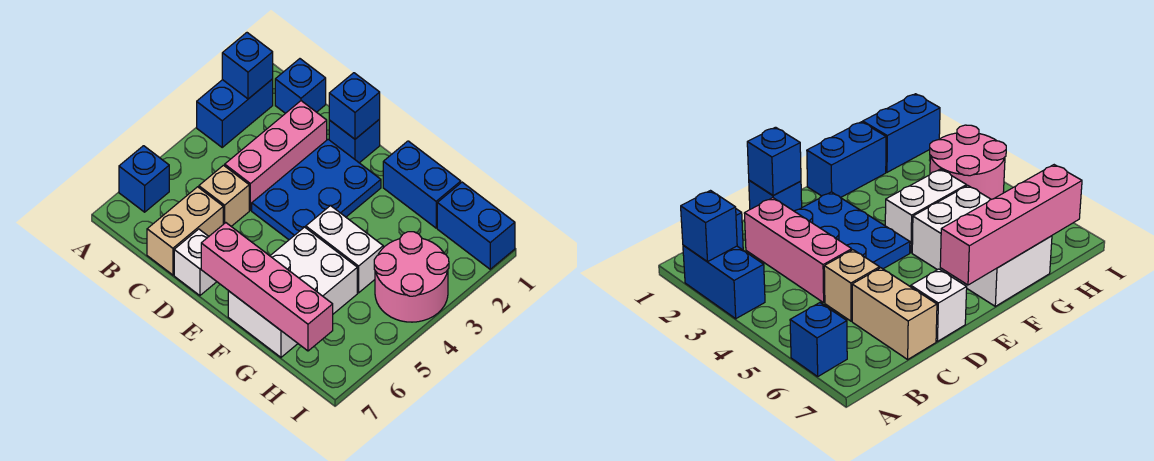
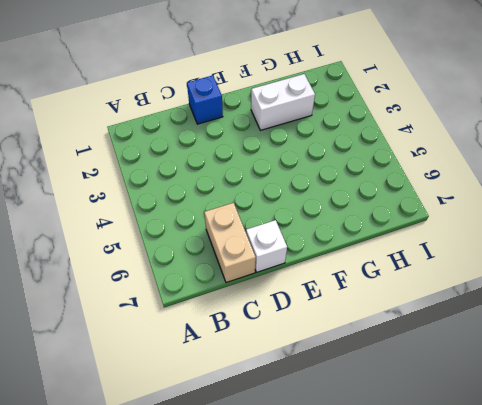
white brick F2:G2 level 1 -> white brick F4:G4 level 1
none -> blue brick A2:A3 level 1
none -> blue brick A6 level 1
none -> blue brick B1 level 1

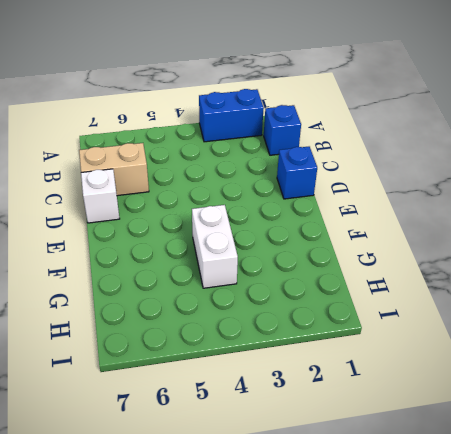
none -> blue brick A6 level 1
none -> pink brick C2:C4 level 1
none -> tan brick C5 level 1

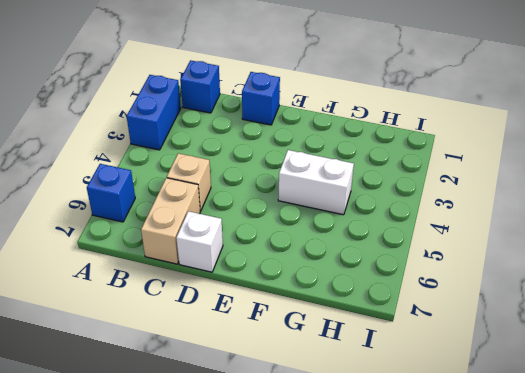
none -> pink brick C2:C4 level 1
none -> blue plate D2:E4 level 1
none -> blue brick F1:G1 level 1

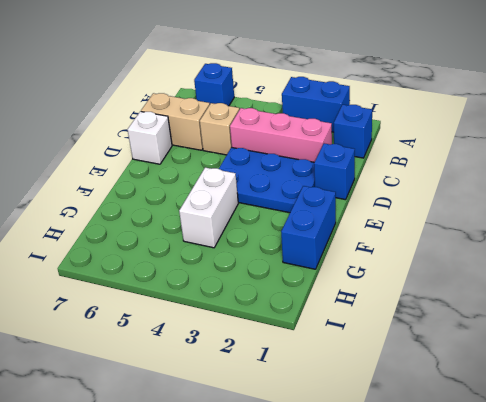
none -> white brick F5:G7 level 1
none -> blue brick H1:I1 level 1
none -> pink round brick H3:I4 level 1

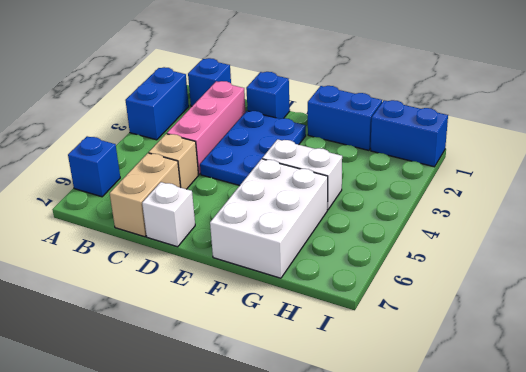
none -> pink round brick H3:I4 level 1
none -> blue brick A2 level 2
none -> blue brick D1 level 2

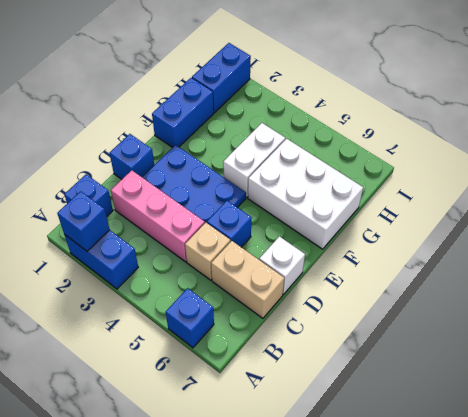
blue brick D5 level 1 -> blue brick D1 level 2
none -> pink round brick H3:I4 level 1
none -> pink brick E7:H7 level 2

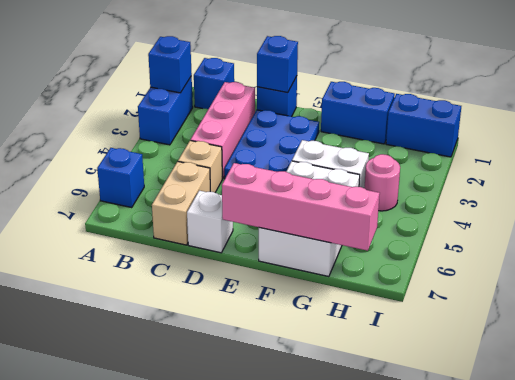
pink round brick H4 level 1 -> pink round brick H3:I4 level 1

